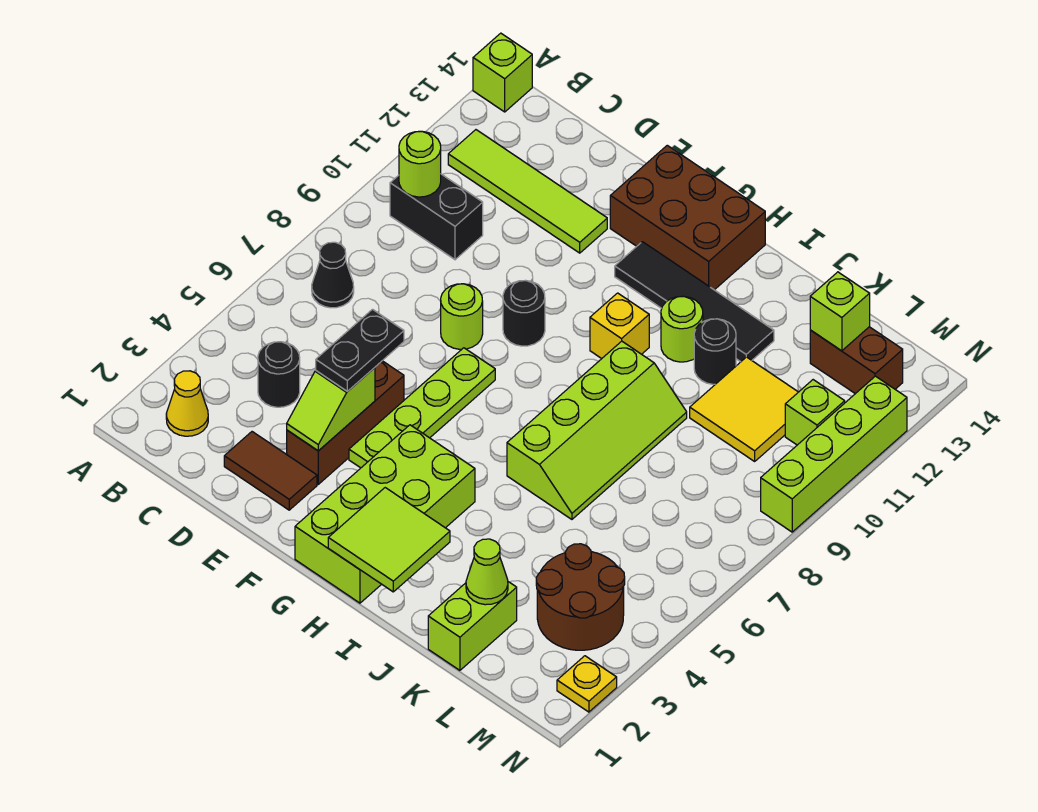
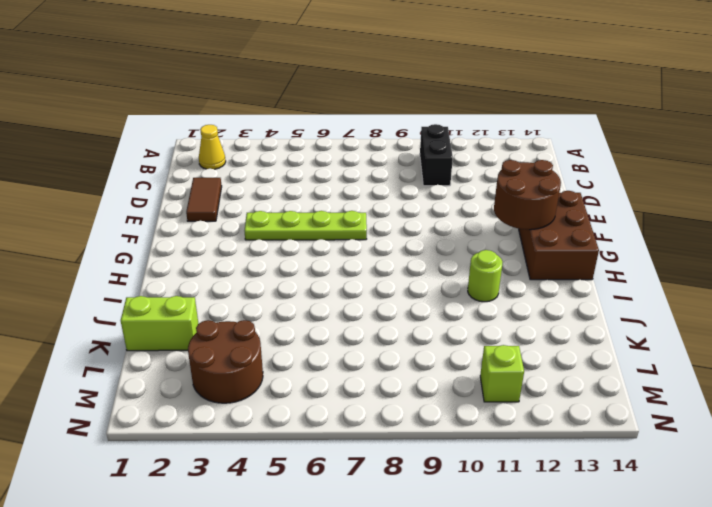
brown round brick F12:G13 level 2 -> none
none -> lime brick A14 level 1
none -> black cone B7 level 1
none -> lime tile B12:E12 level 1
none -> black round brick C4 level 1

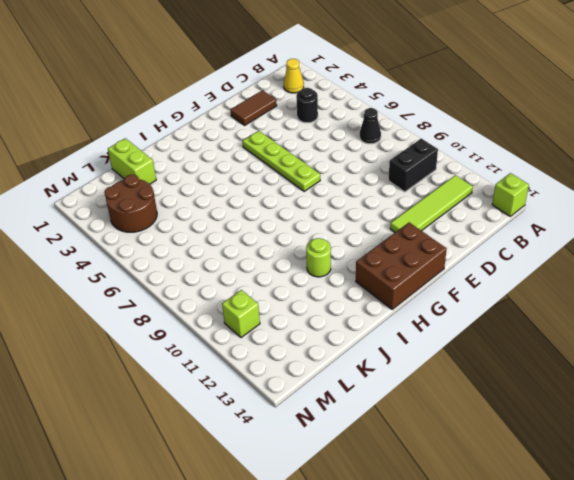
none -> brown brick E3:E5 level 1
none -> lime round brick E8 level 1
none -> black round brick F9 level 1
none -> lime brick G1:H4 level 1

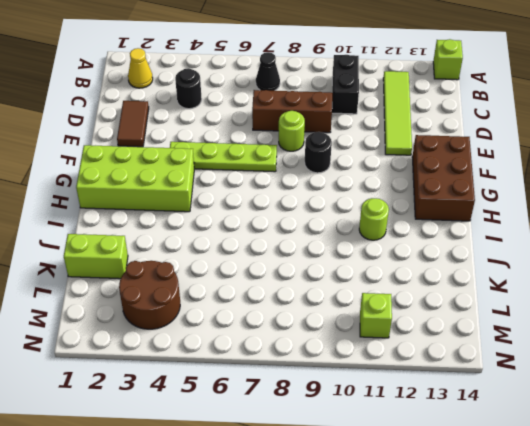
brown brick D7:D9 level 1 -> brown brick E3:E5 level 1
none -> black tile G12:J12 level 1
none -> yellow brick H10 level 1
none -> lime slope I6:J9 level 1 top I
none -> black round brick J11 level 1

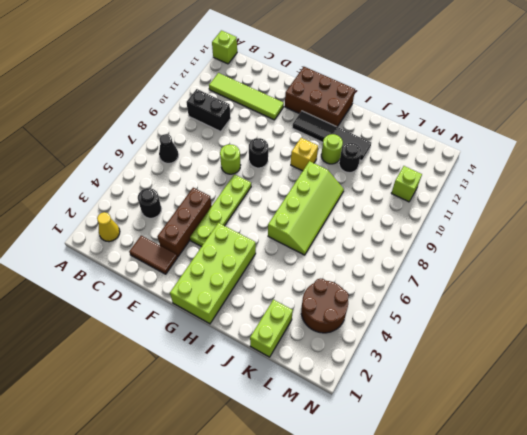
none -> yellow tile K10:L11 level 1
none -> brown brick L13:M13 level 1
none -> yellow plate N2 level 1
none -> lime brick N9:N12 level 1

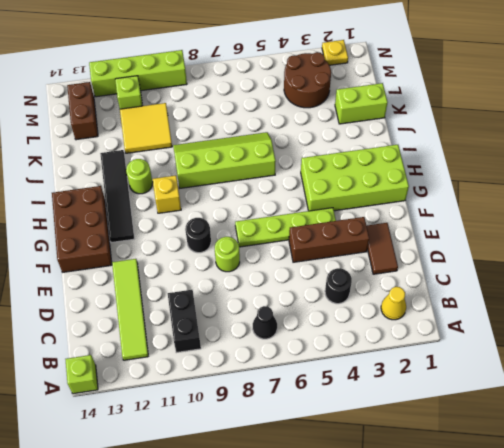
none -> black round brick J11 level 1
none -> lime round brick B10 level 2
none -> lime slope E3:E4 level 2 top 4
none -> lime tile H1:I2 level 2

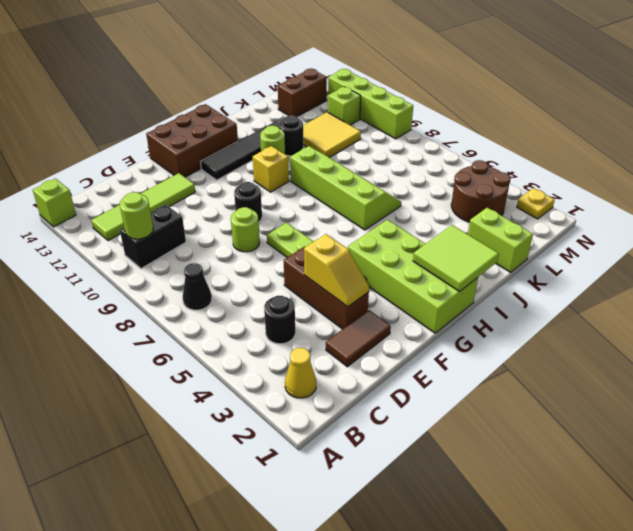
yellow slope E3:E4 level 2 top 4 -> lime slope E3:E4 level 2 top 4
none -> lime cone K2 level 2
none -> lime brick L13 level 2
none -> black plate E4:E5 level 3

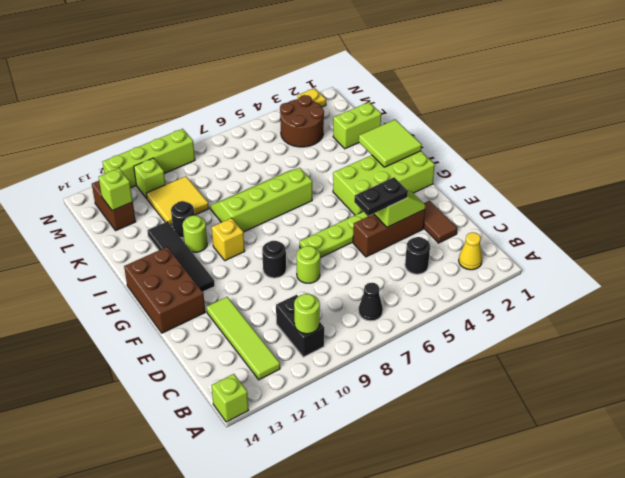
none -> lime cone K2 level 2

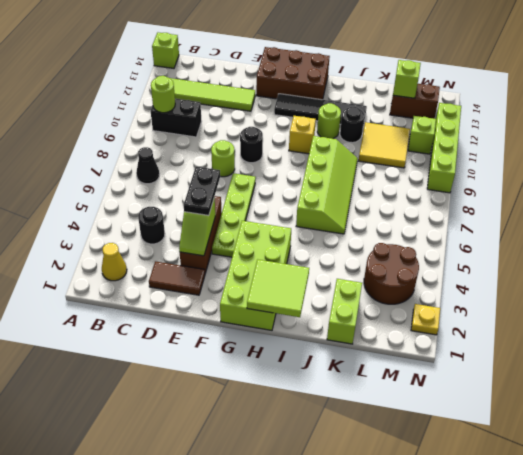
none -> lime cone K2 level 2

